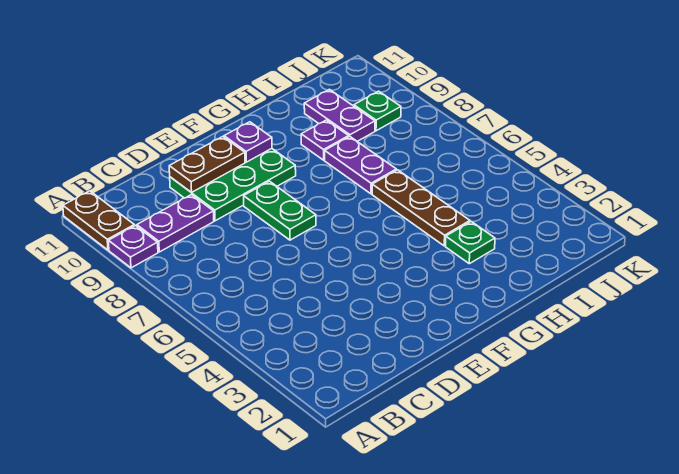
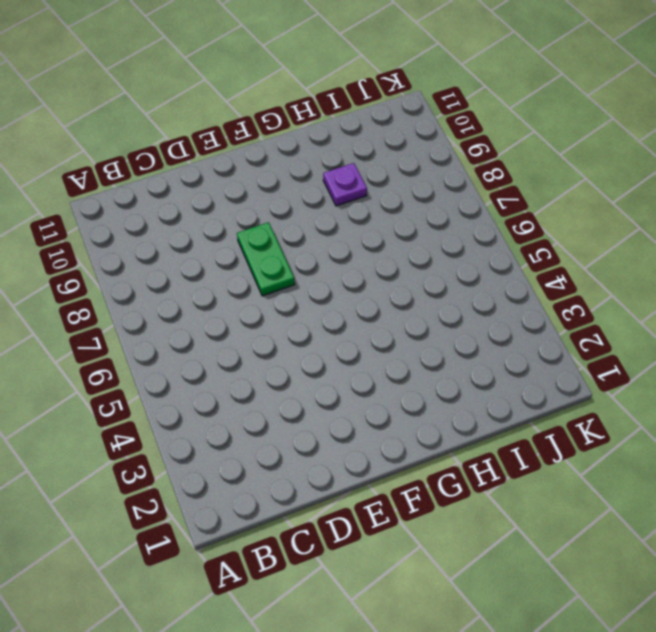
none -> purple plate A9 level 1
none -> brown plate A10:A11 level 1
none -> purple plate B9:C9 level 1

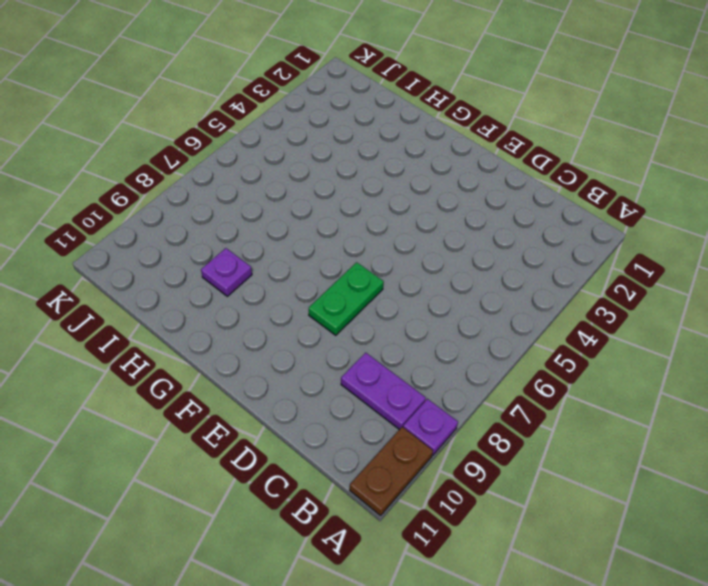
none -> green plate D9:F10 level 1
none -> green plate H3 level 1
none -> brown plate H4:H6 level 1

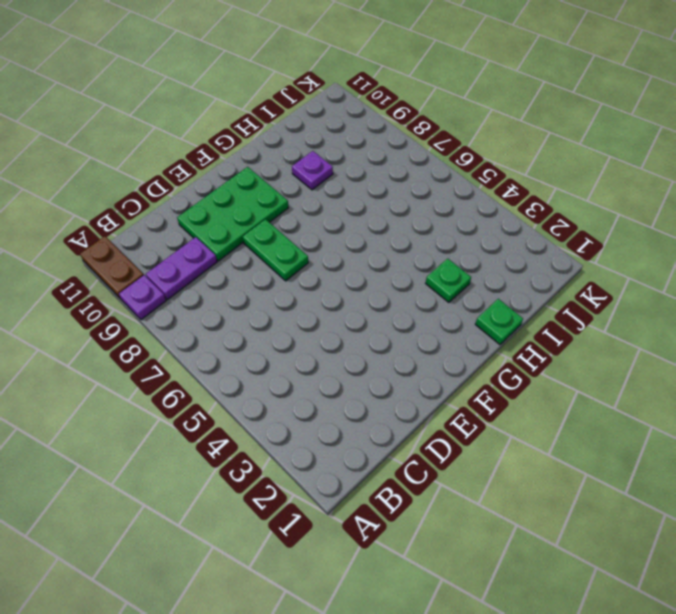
green plate H1 level 1 -> green plate J9 level 1
none -> brown plate H4:H6 level 1
none -> purple plate H7:H8 level 1
none -> purple plate I9:I10 level 1

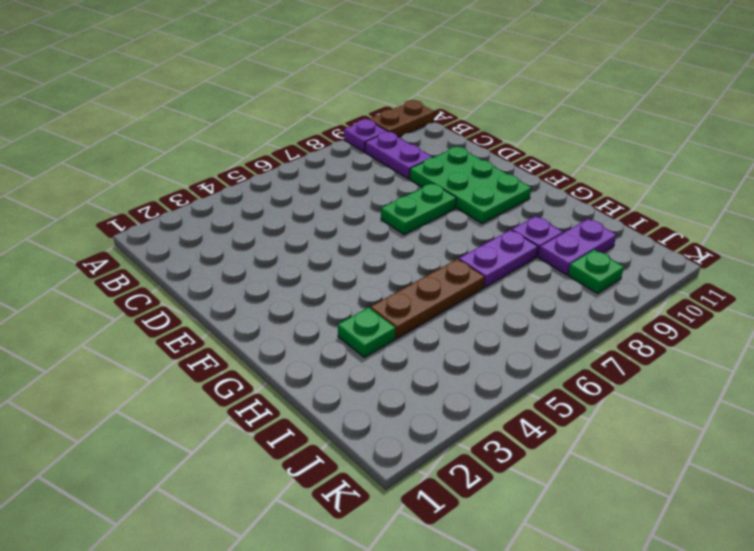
none -> brown plate D10:E10 level 2
none -> purple plate F10 level 2

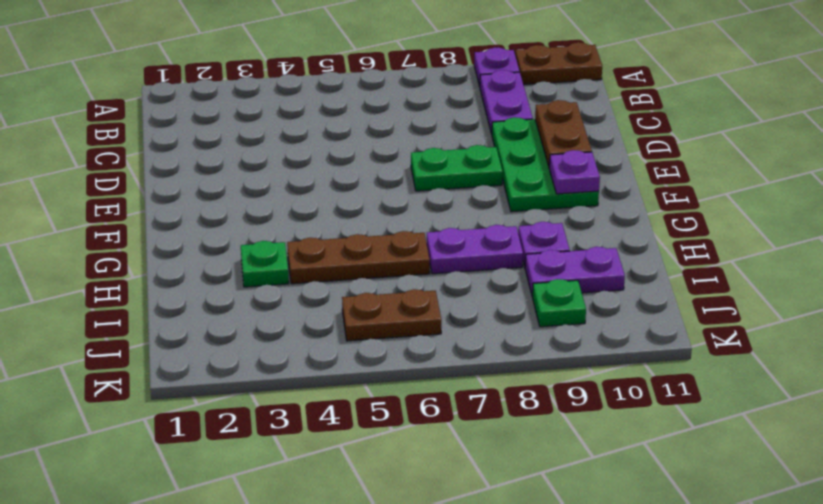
brown plate J5:J6 level 1 -> none

